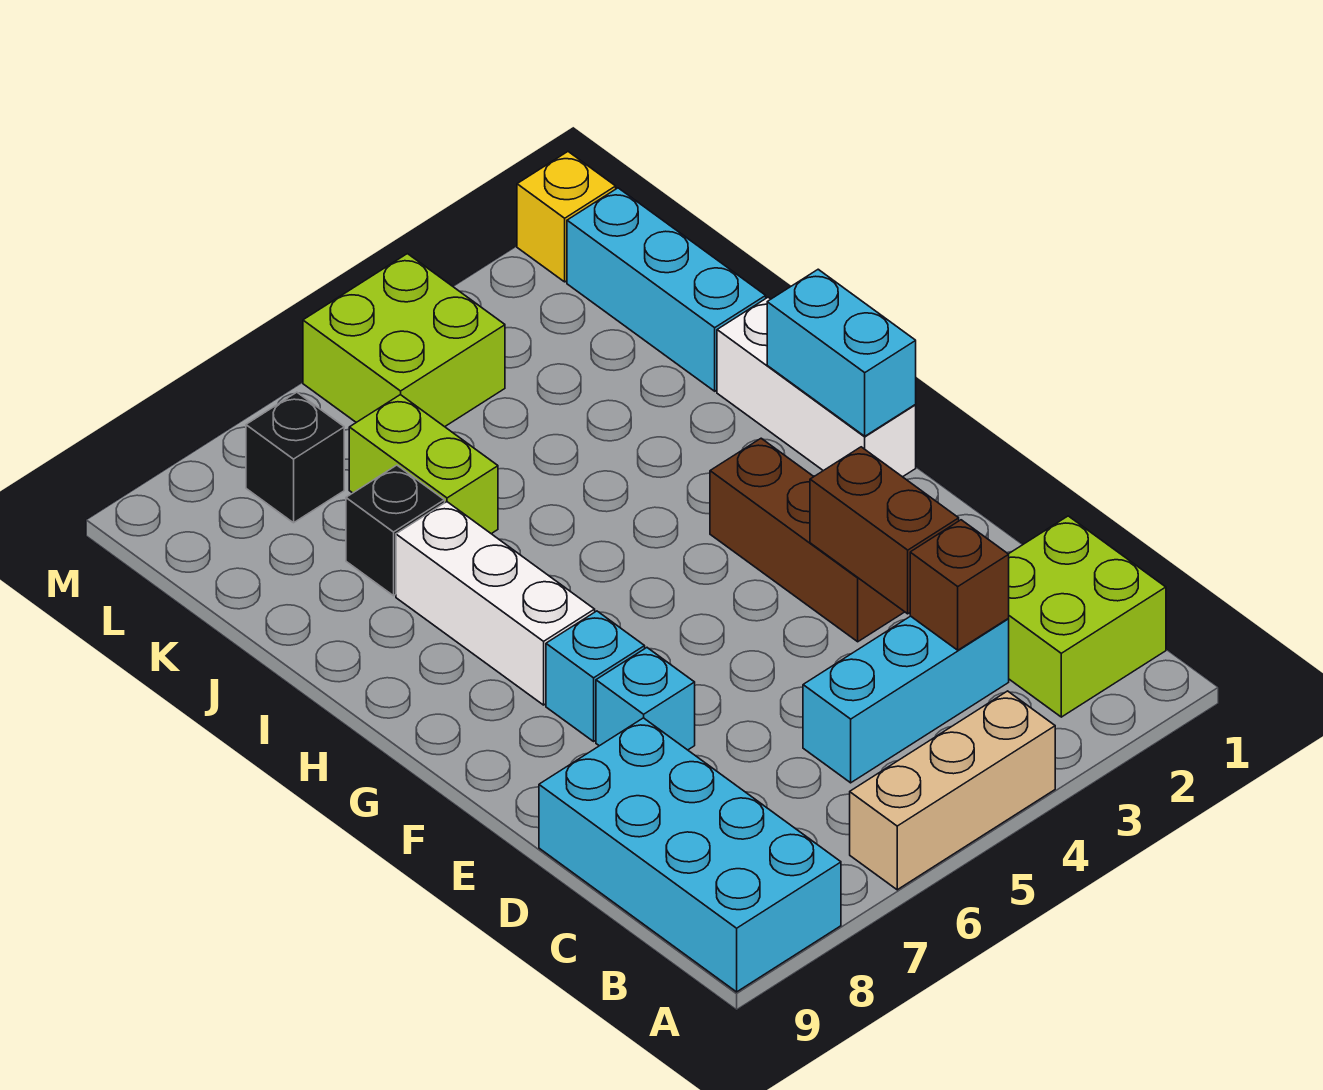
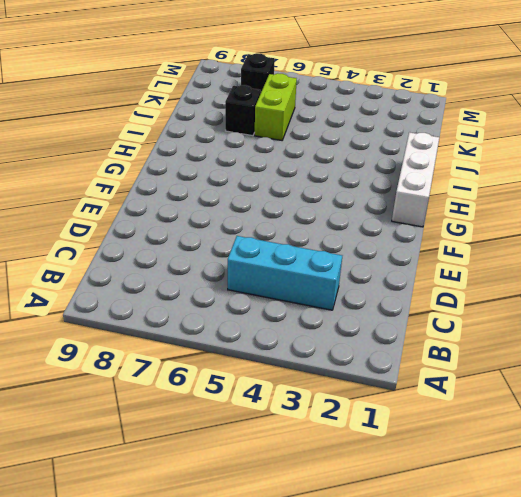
none -> tan brick A4:A6 level 1
none -> cyan brick A8:D9 level 1
none -> lime brick B1:C2 level 1

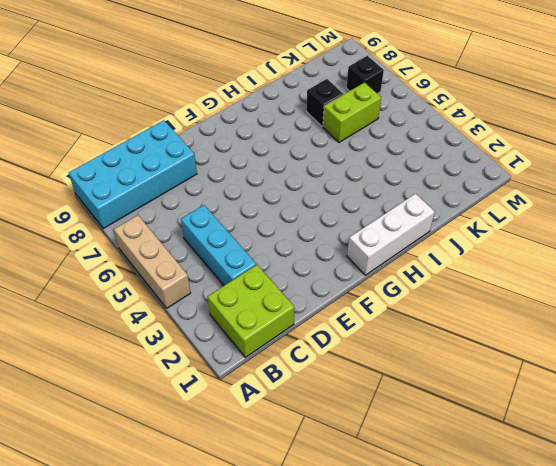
none -> brown brick E3:G3 level 1
none -> cyan brick E7 level 1
none -> cyan brick F7 level 1

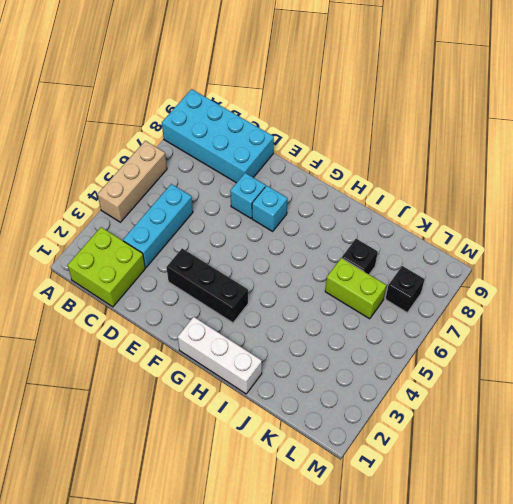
black brick E3:G3 level 1 -> brown brick E3:G3 level 1
none -> white brick G7:I7 level 1
none -> cyan brick J1:L1 level 1
none -> lime brick L4:M5 level 1

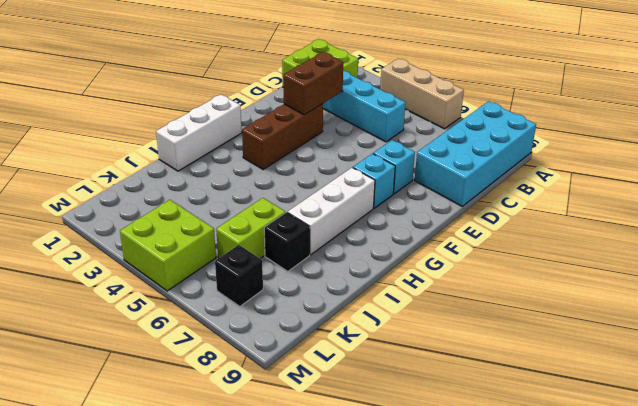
none -> cyan brick J1:L1 level 1
none -> yellow brick M1 level 1
none -> brown brick C3 level 2

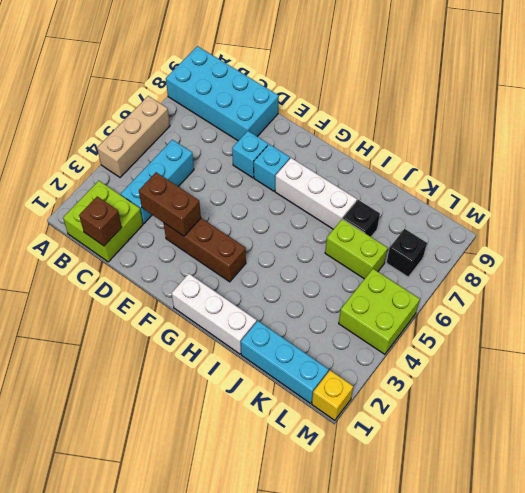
brown brick C1 level 2 -> brown brick C3 level 2
none -> cyan brick G1:H1 level 2

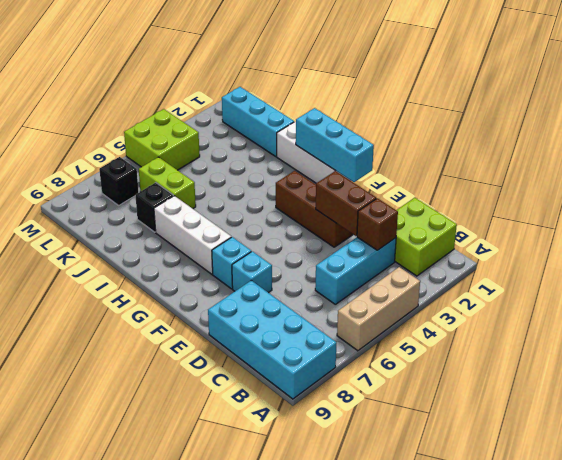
cyan brick F1:H1 level 2 -> cyan brick G1:H1 level 2
none -> yellow brick M1 level 1

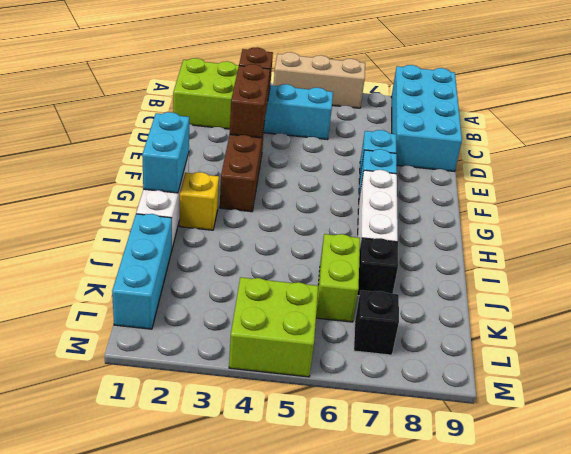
yellow brick H2 level 1 -> yellow brick M1 level 1

